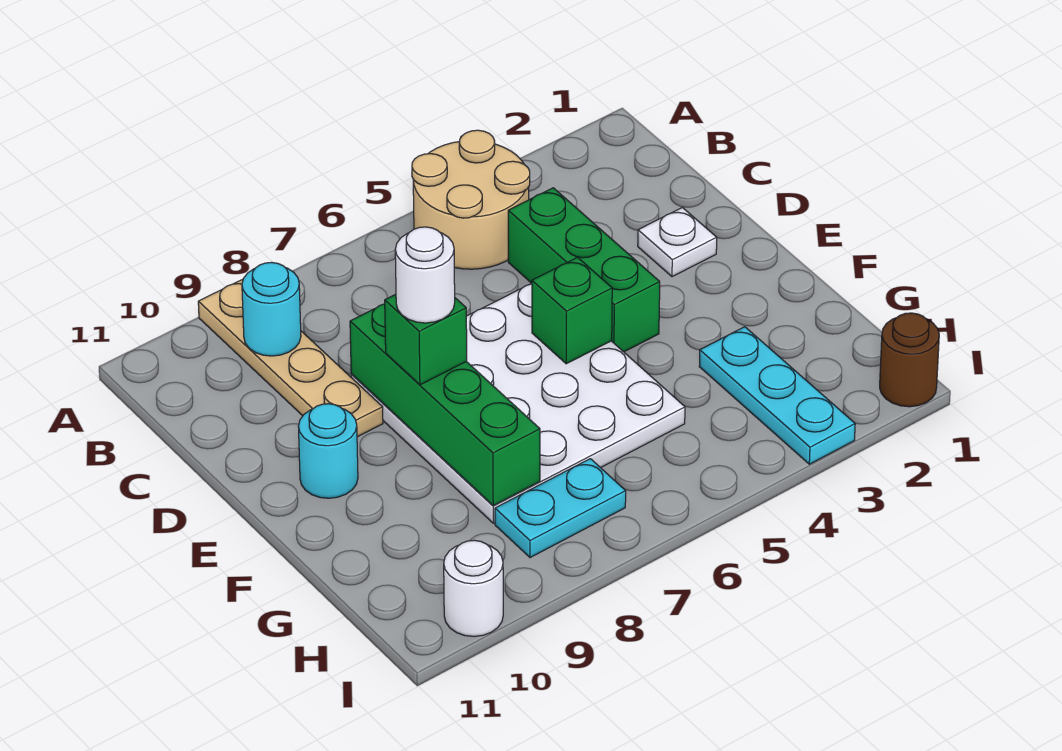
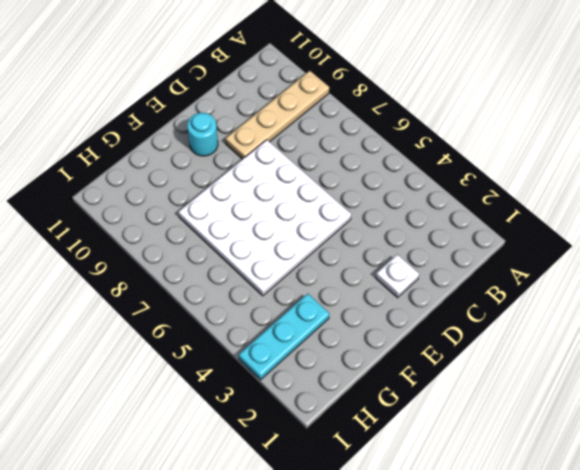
none -> tan round brick A4:B5 level 1
none -> green brick C4:E4 level 1
none -> cyan plate H7:H8 level 1

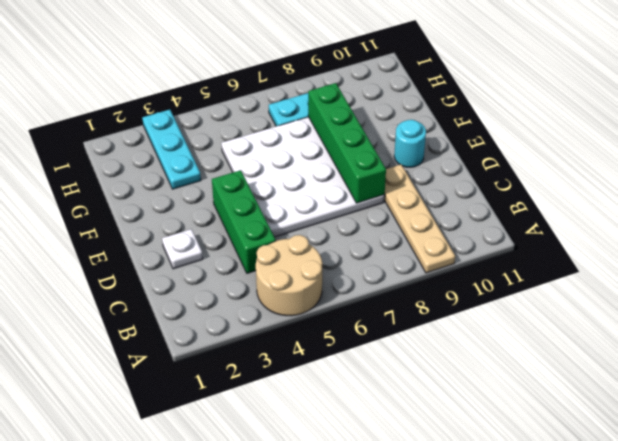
none -> brown round brick I1 level 1
none -> white round brick I10 level 1
none -> cyan round brick B9 level 2

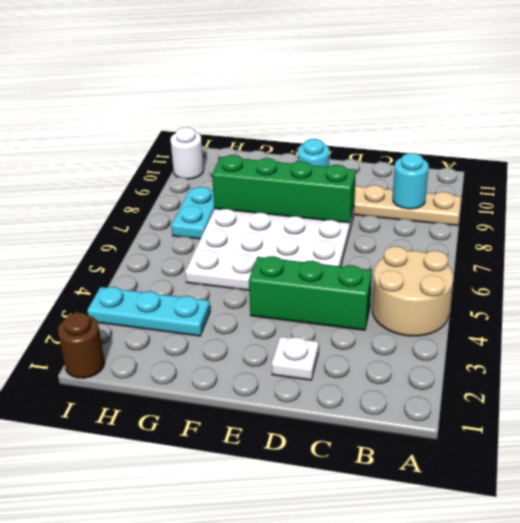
none -> green brick E5 level 2
none -> green brick E8 level 3
none -> white round brick E8 level 4

